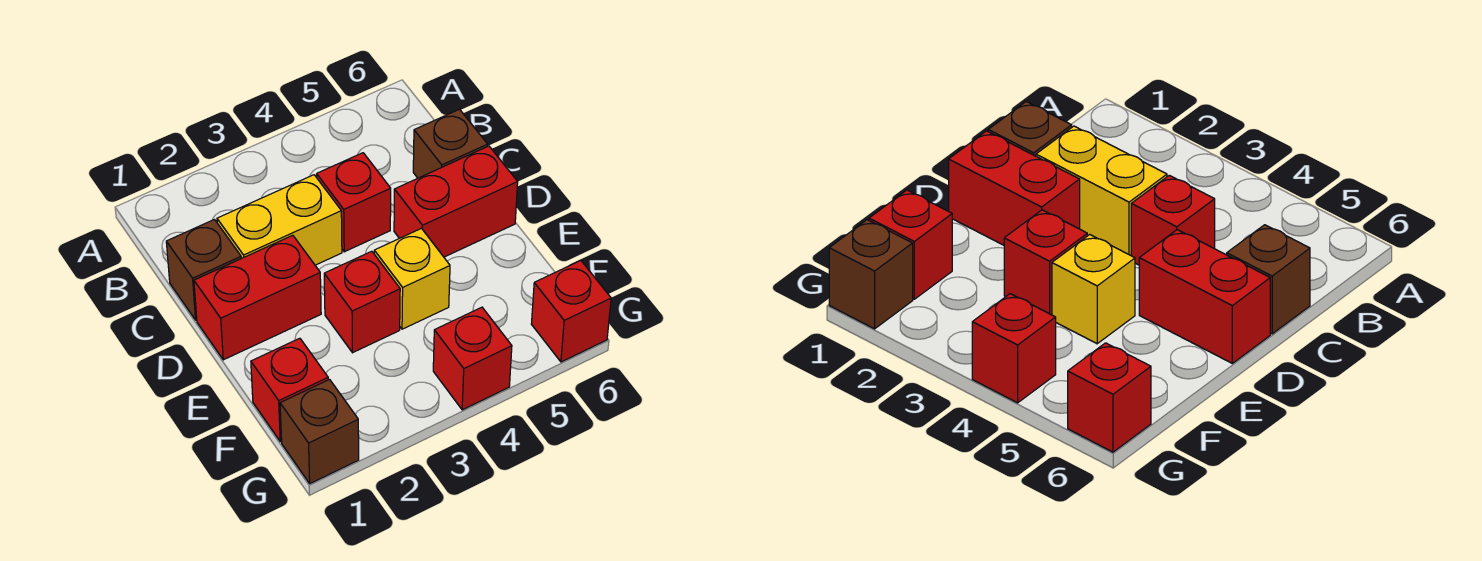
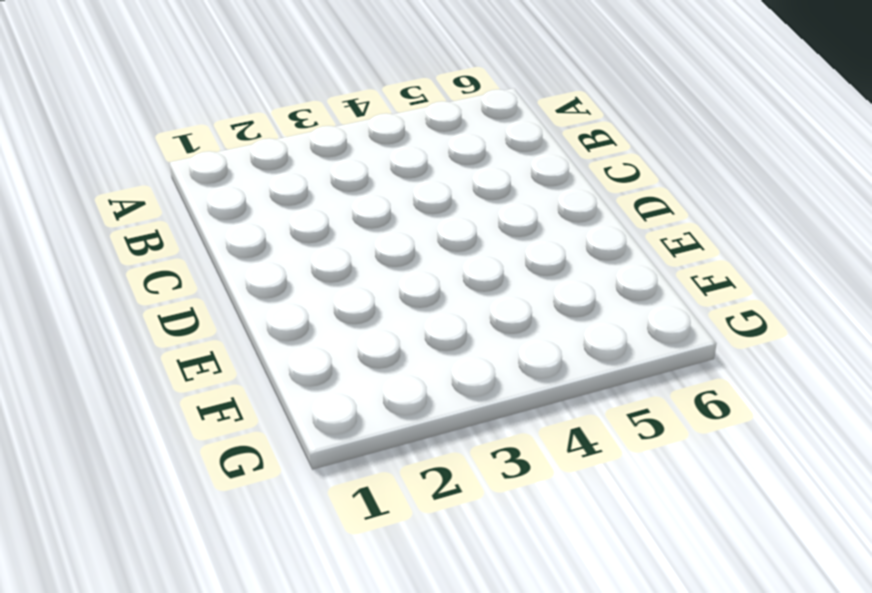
none -> brown brick C1 level 1
none -> yellow brick C2:C3 level 1
none -> red brick C4 level 1

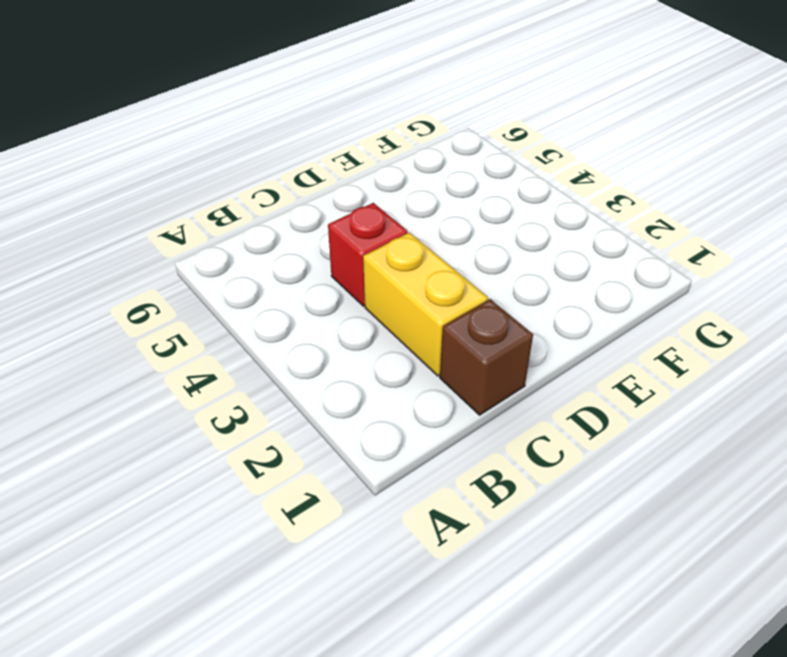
none -> brown brick C6 level 1
none -> red brick D1:D2 level 1
none -> red brick D5:D6 level 1

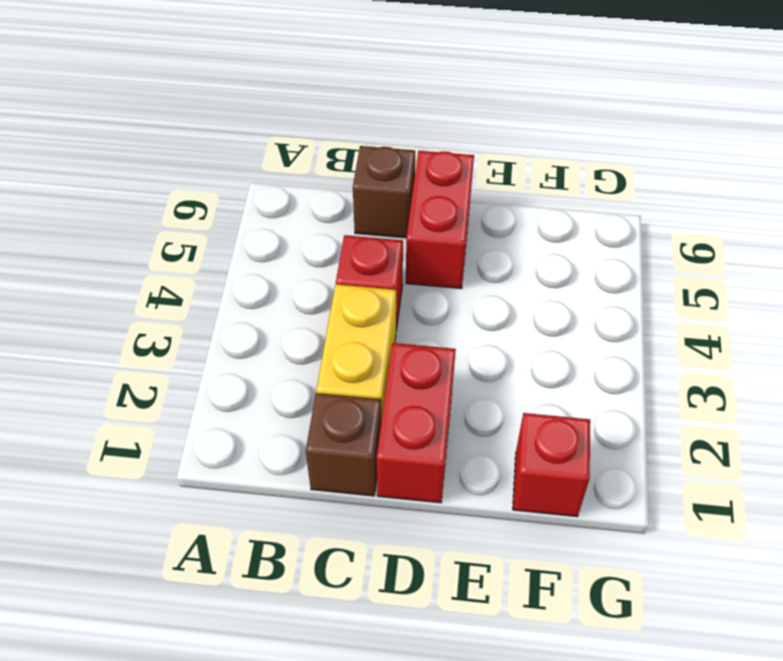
none -> red brick E3 level 1
none -> yellow brick E4 level 1
none -> brown brick G1 level 1

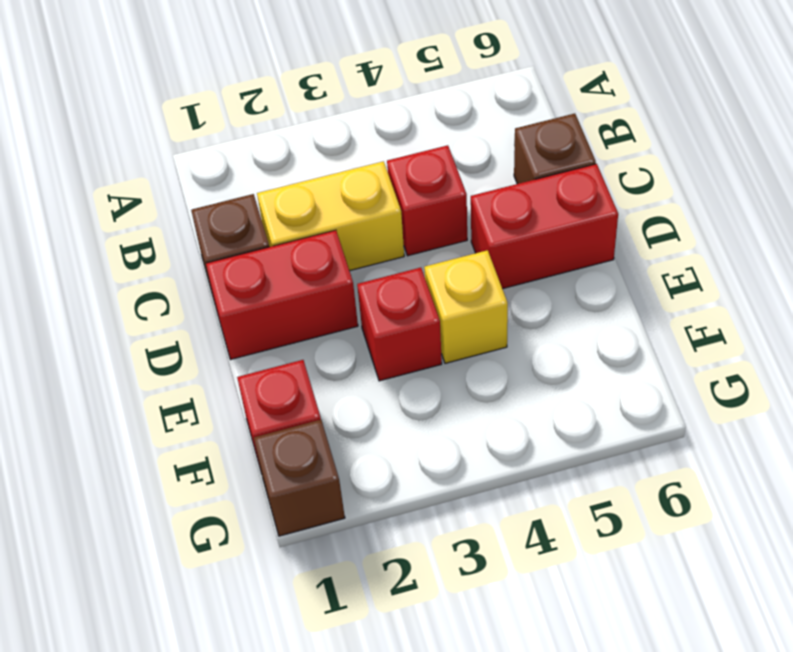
none -> red brick G4 level 1
none -> red brick G6 level 1

